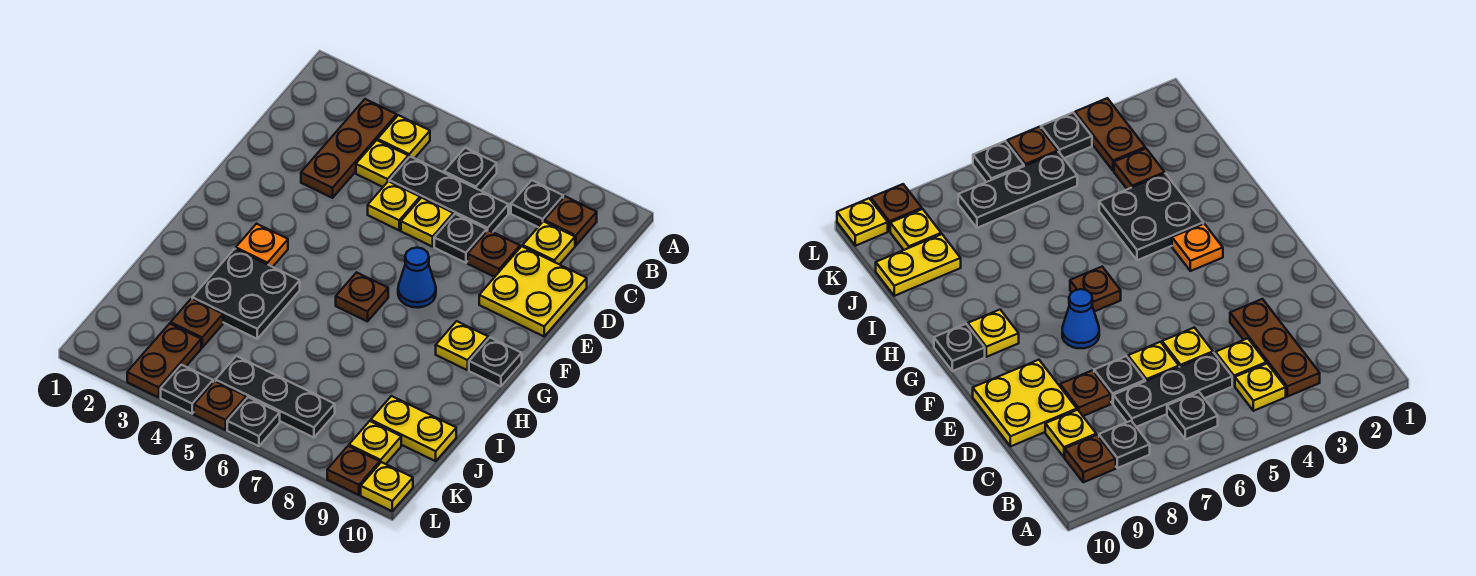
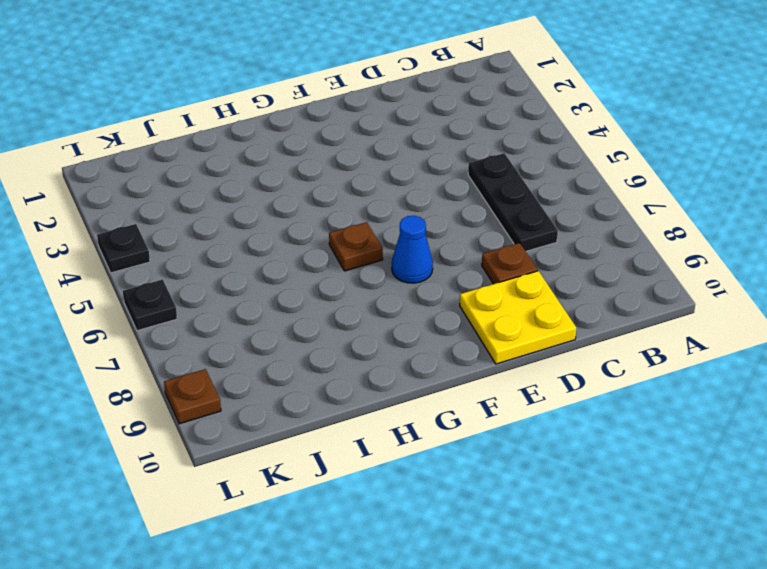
none -> brown plate B3:D3 level 1
none -> yellow plate B4 level 1
none -> black plate B6 level 1

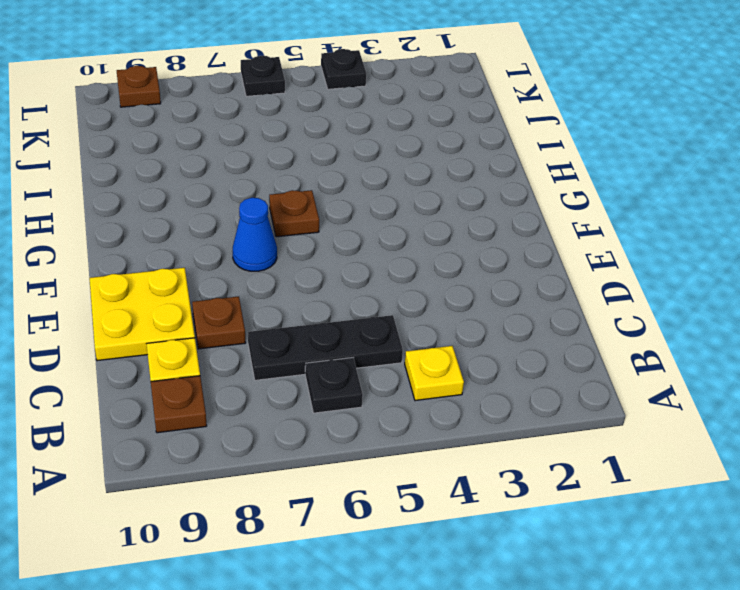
none -> brown plate B3:D3 level 1
none -> black plate B8 level 1
none -> yellow plate C4 level 1

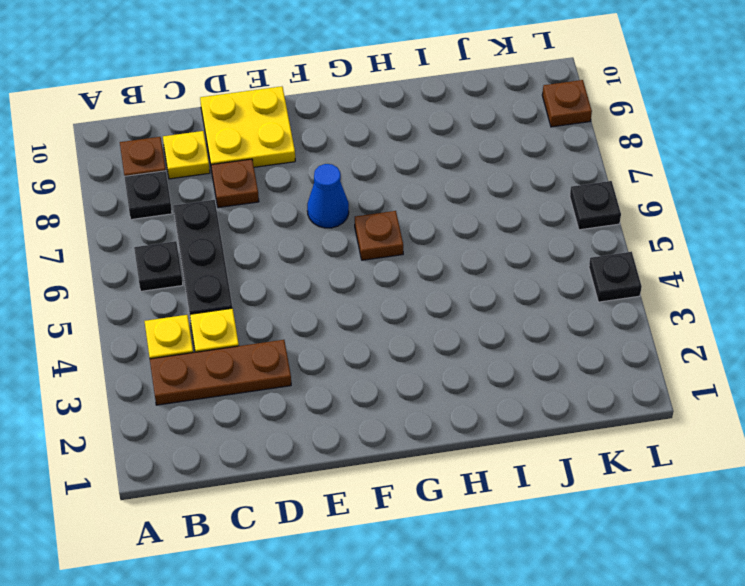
none -> yellow plate D5 level 1
none -> yellow plate D6 level 1
none -> black plate D7 level 1

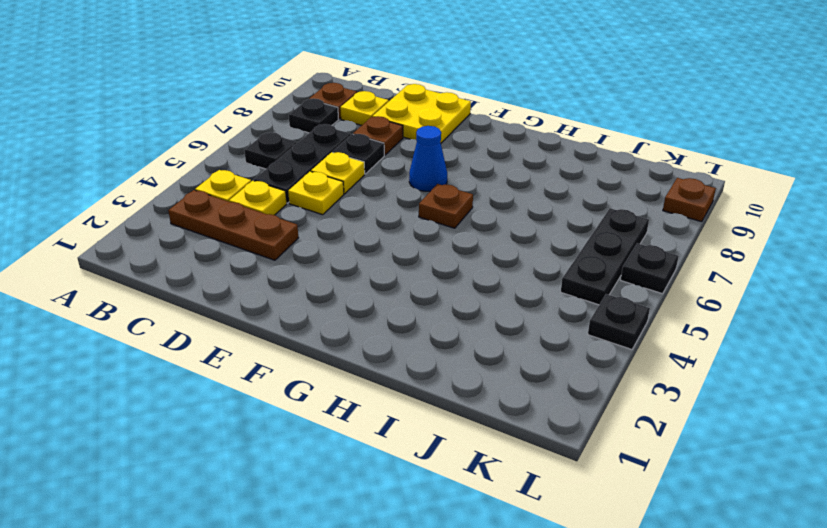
none -> orange plate G3 level 1
none -> yellow plate G9 level 1
none -> black plate G10 level 1

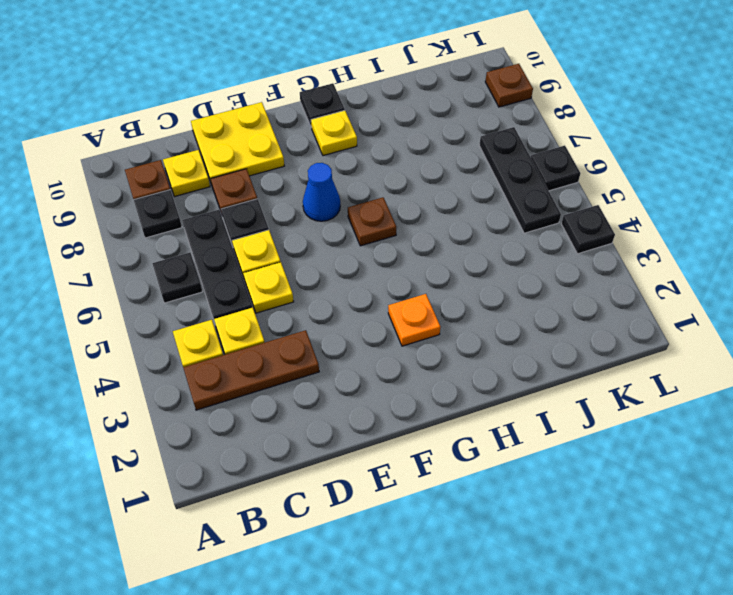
none -> black plate H3:I4 level 1
none -> brown plate J3 level 1
none -> yellow plate J9:J10 level 1

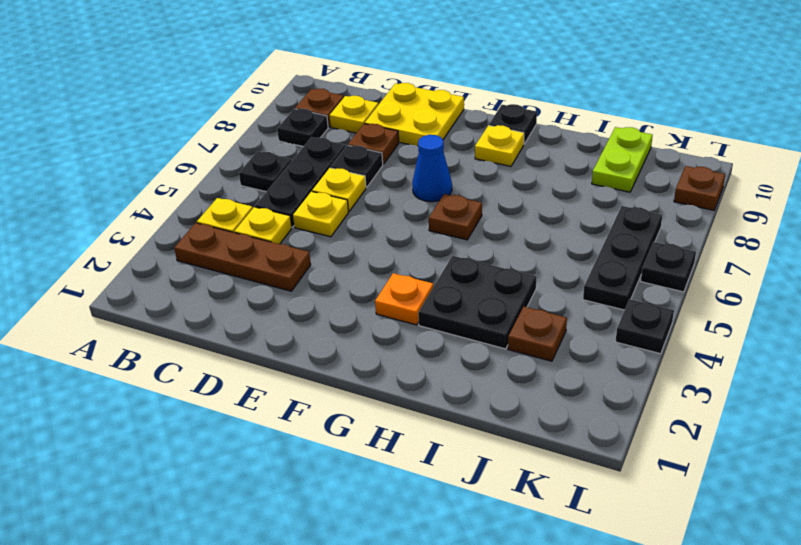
lime plate J9:J10 level 1 -> yellow plate J9:J10 level 1
none -> brown plate K3:L3 level 1
none -> yellow plate K9 level 1
none -> brown plate L5 level 1

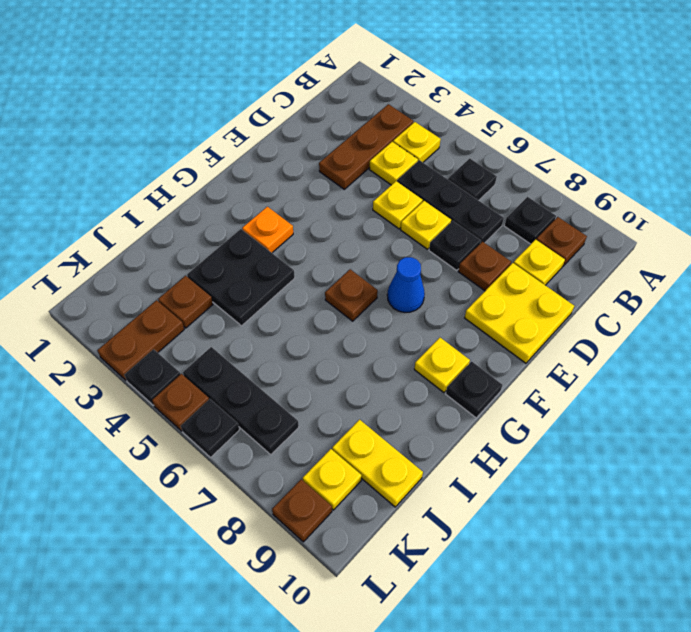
none -> yellow plate L10 level 1

